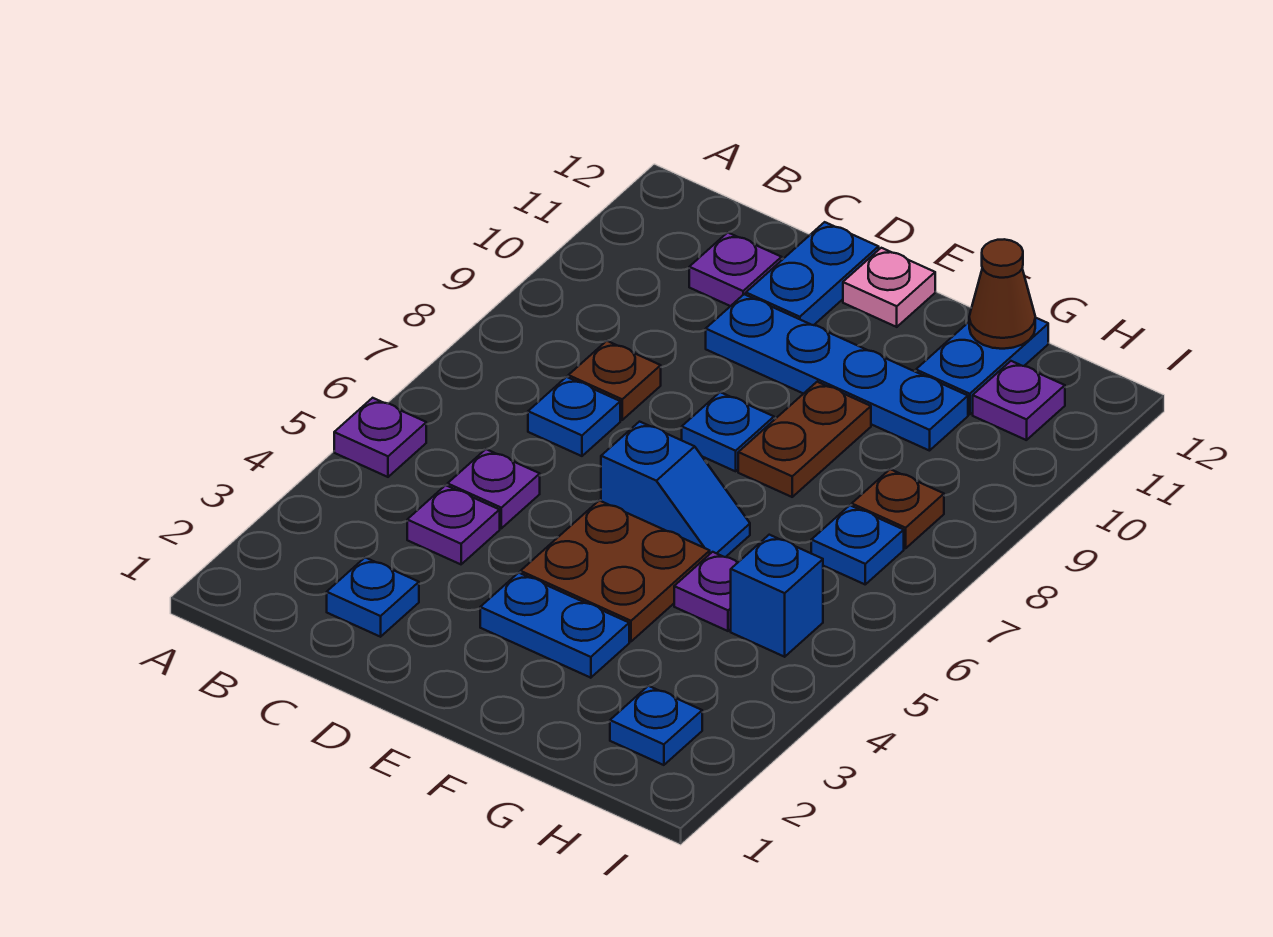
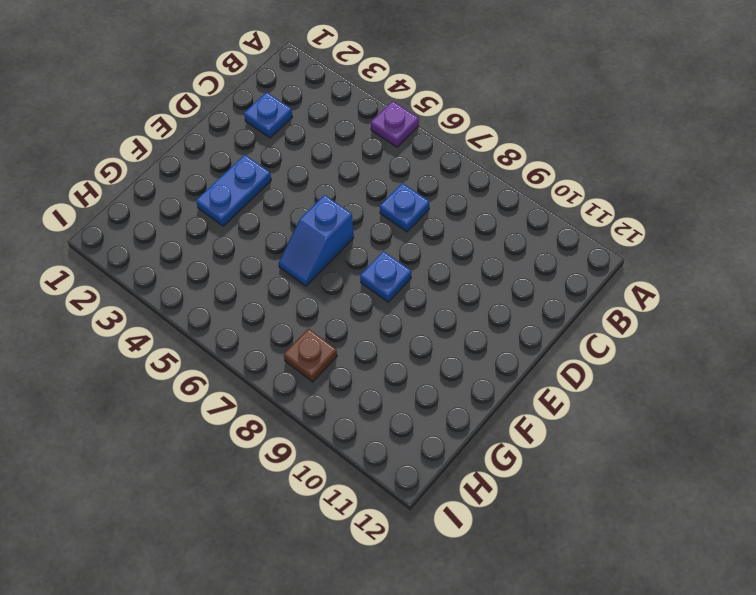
none -> purple plate C4 level 1
none -> purple plate C5 level 1
none -> brown plate C8 level 1

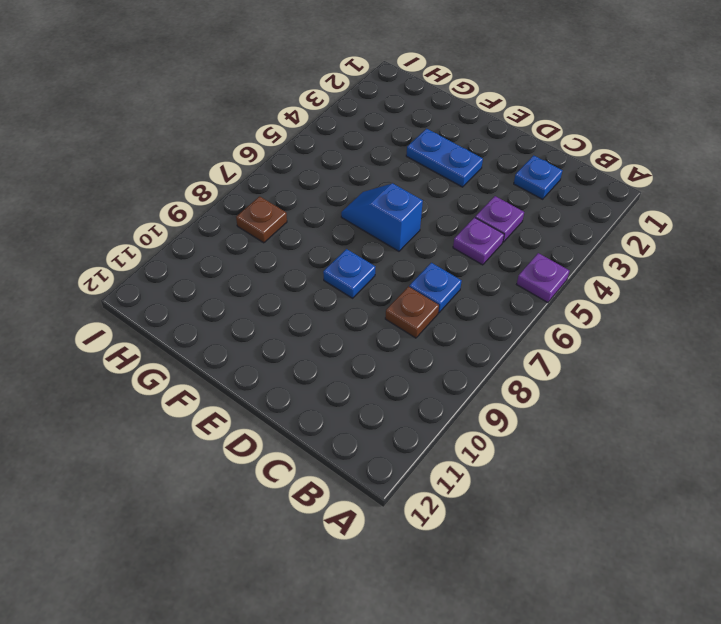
none -> purple plate C11 level 1
none -> blue plate D10:G10 level 1
none -> blue plate D11:D12 level 1

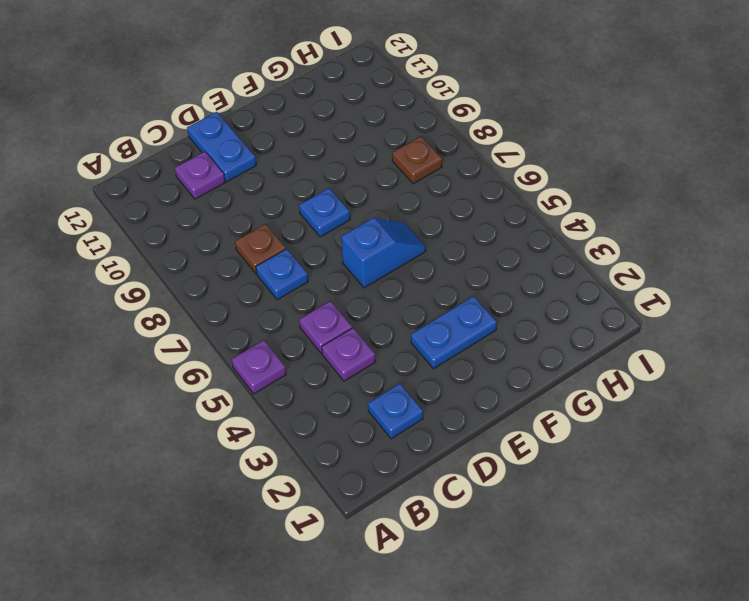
none -> blue plate D10:G10 level 1
none -> brown plate E4:F5 level 1
none -> pink plate E12 level 1

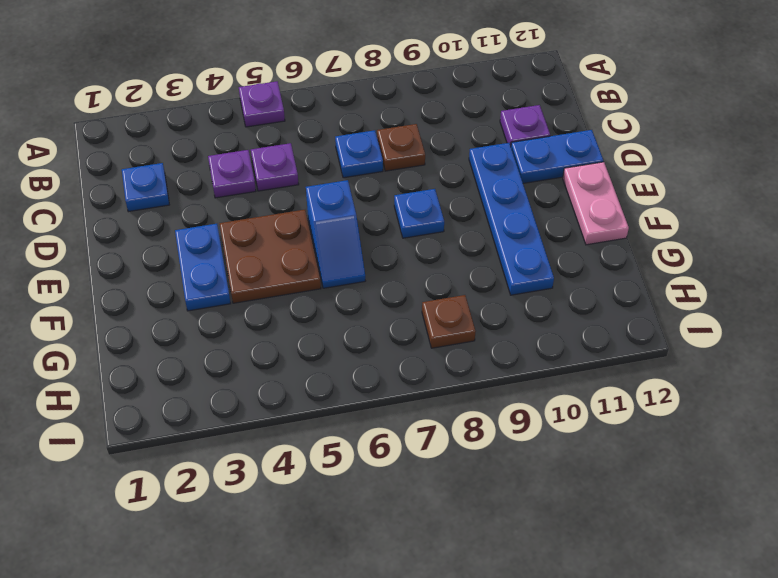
pink plate E12:F12 level 1 -> pink plate E12 level 1
none -> brown plate F8:F9 level 1
none -> purple plate G5 level 1
none -> blue plate G11:G12 level 1

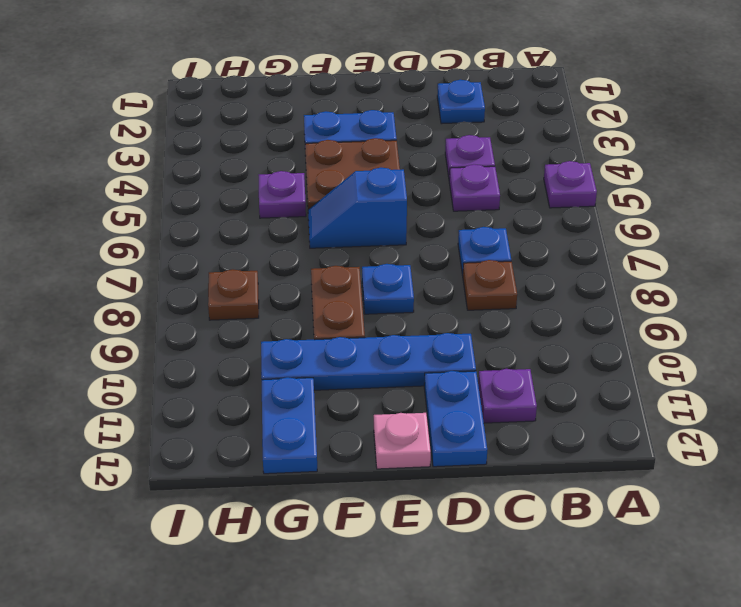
none -> blue plate H2 level 1
none -> blue brick H5 level 1
none -> blue plate H7 level 1

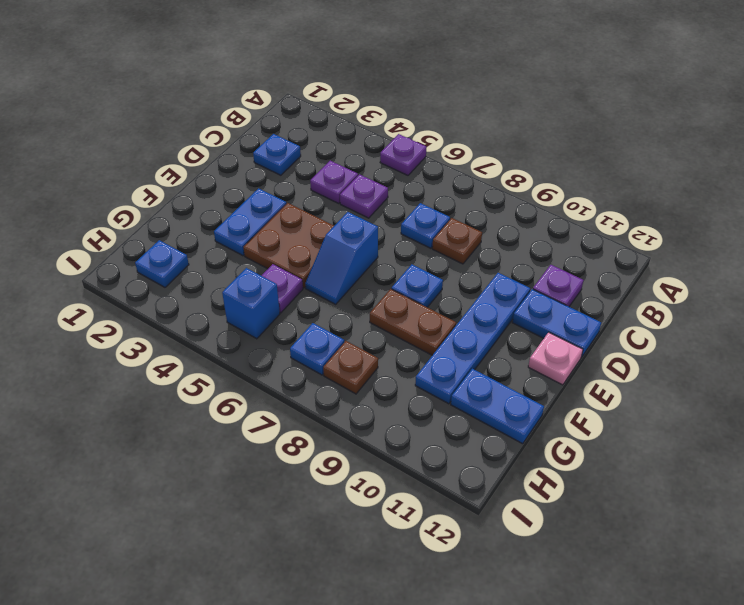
none -> purple plate H11 level 1
none -> brown cone G12 level 2

